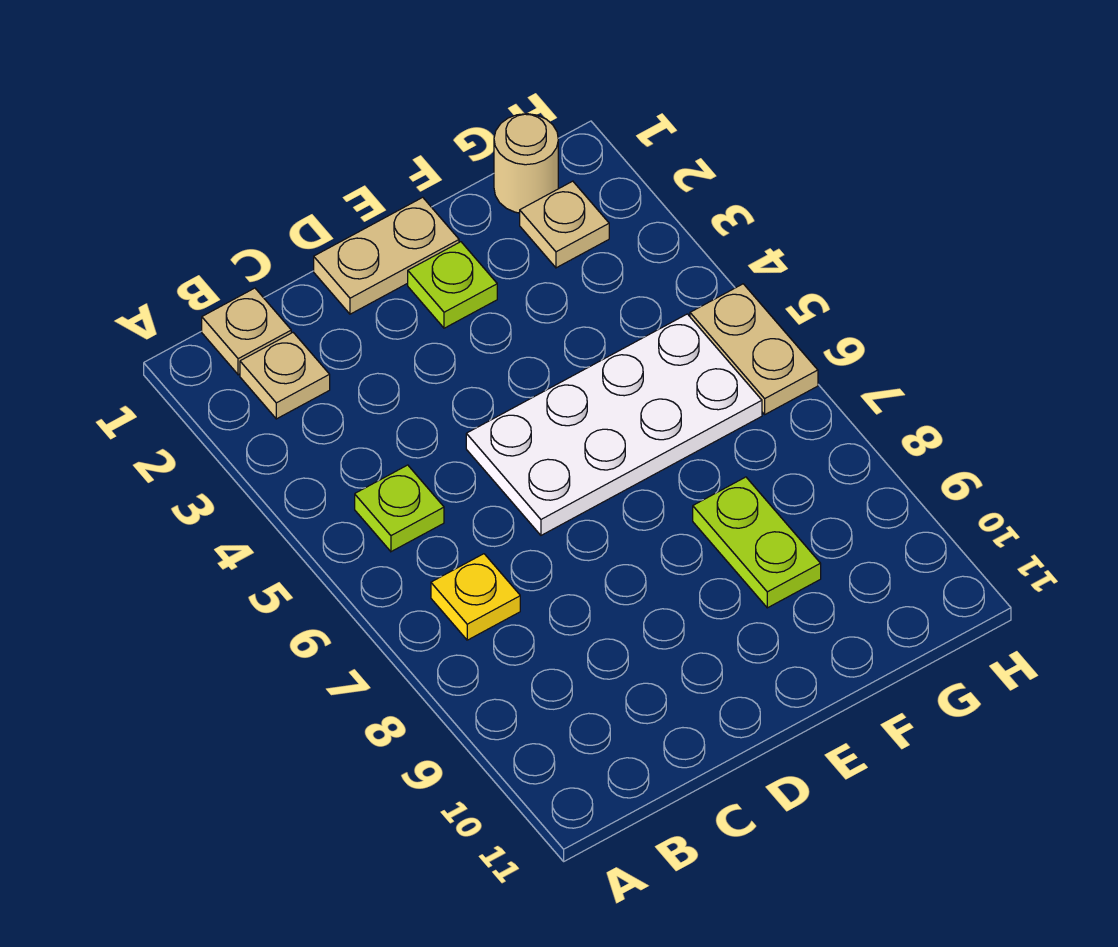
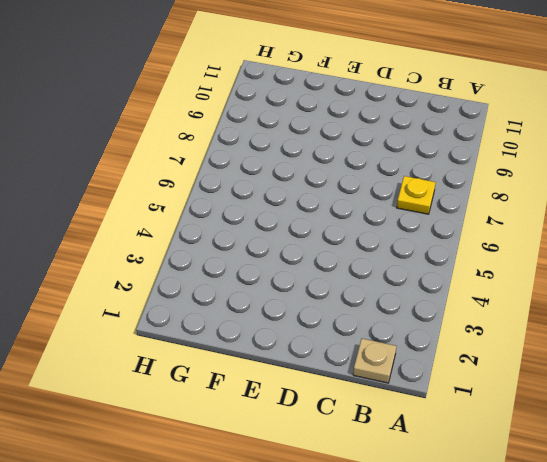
none -> tan plate B2 level 1
none -> lime plate B5 level 1

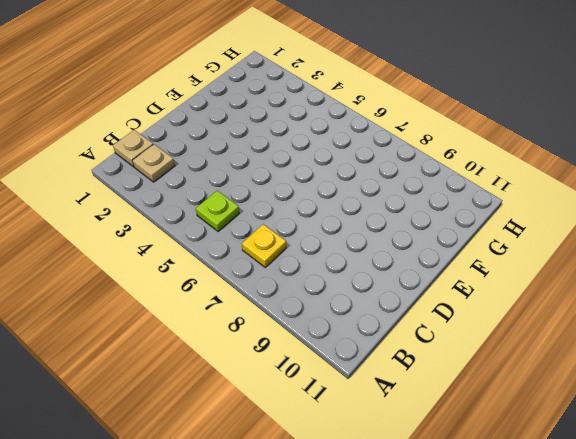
none -> tan plate D1:E1 level 1
none -> white plate D5:G6 level 1

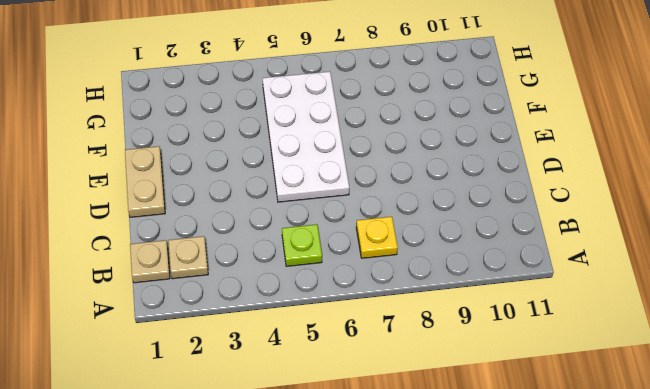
none -> lime plate E2 level 1
none -> lime plate F8:F9 level 1

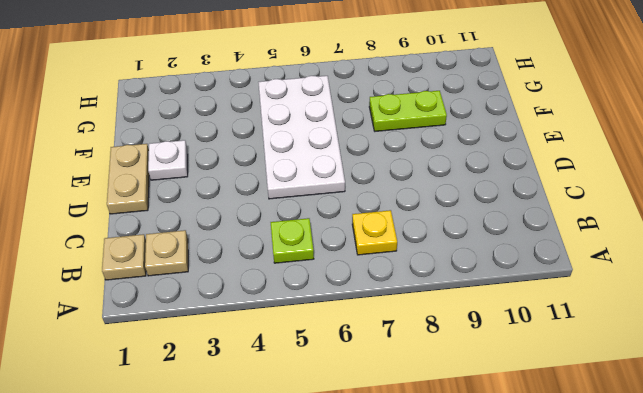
white plate E2 level 1 -> lime plate E2 level 1
none -> tan round brick G1 level 1
none -> tan plate G2 level 1

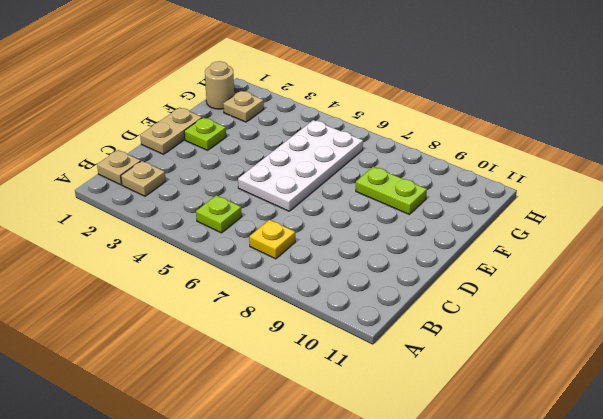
none -> tan plate H5:H6 level 1

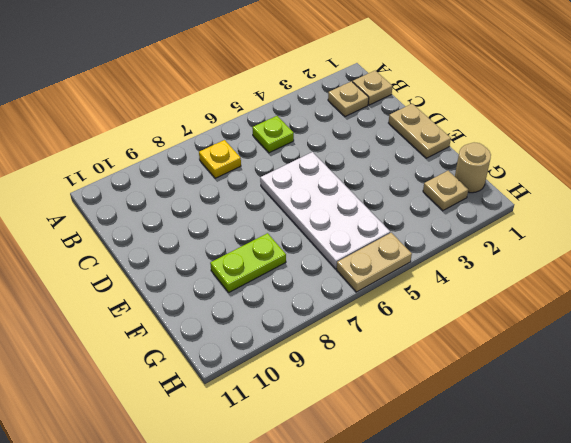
none -> lime plate E2 level 1

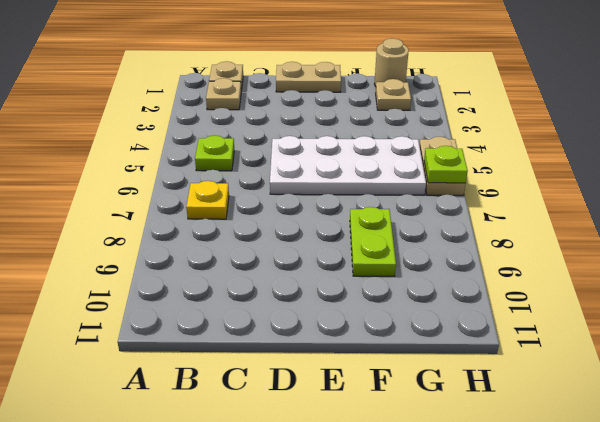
lime plate H6 level 2 -> lime plate E2 level 1

